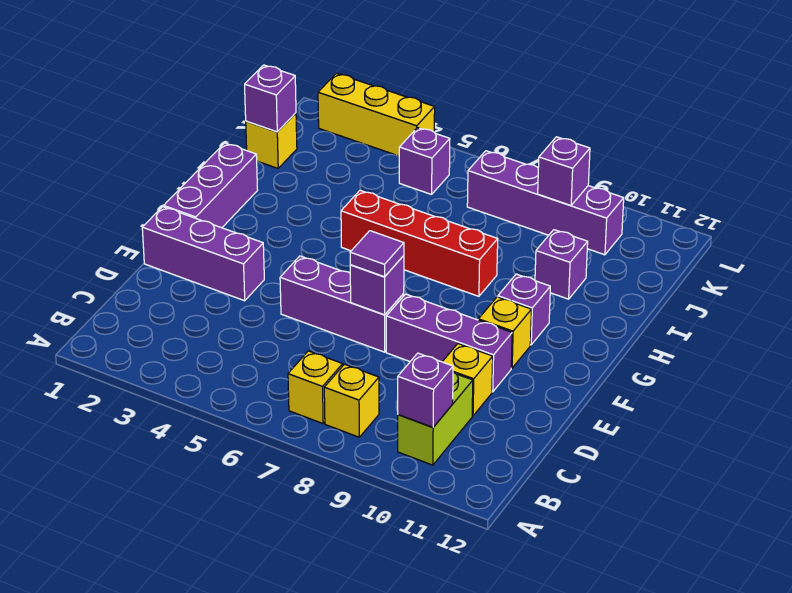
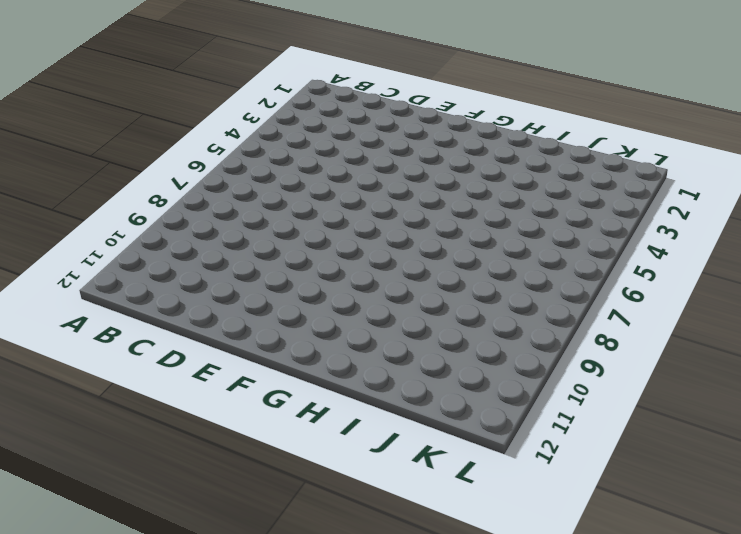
none -> yellow brick B7 level 1
none -> yellow brick B8 level 1
none -> lime brick B10:C10 level 1

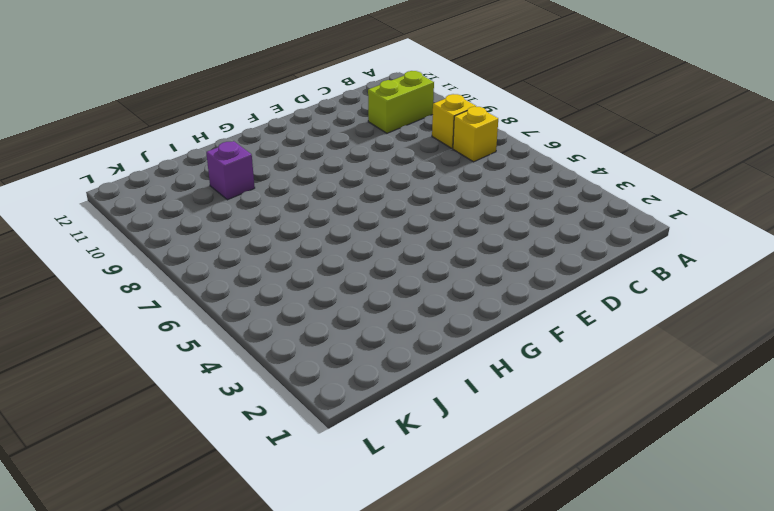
none -> yellow brick D10 level 1
none -> purple brick E1:E3 level 1
none -> purple brick E5:E7 level 1

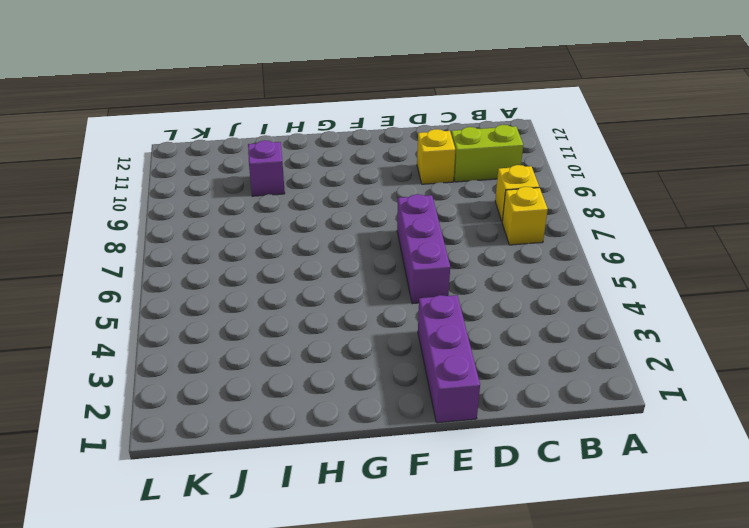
none -> purple brick E8:E10 level 1
none -> purple brick F1:H1 level 1
none -> yellow brick F10 level 1

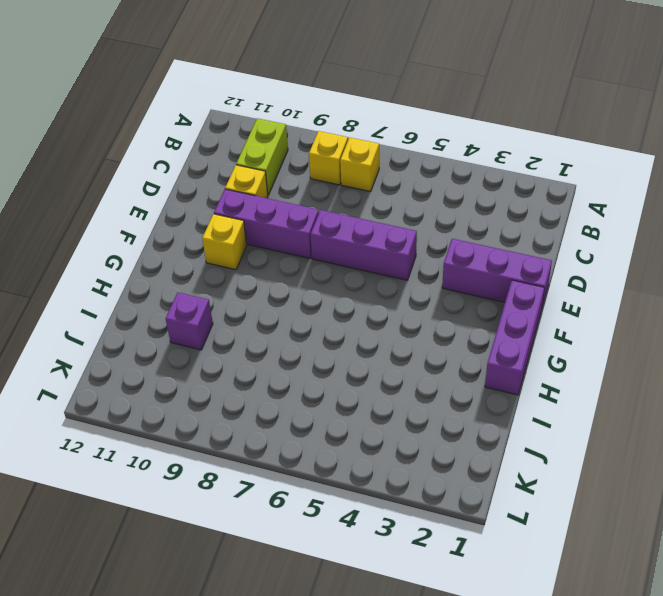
none -> purple brick G10 level 1
none -> red brick H5:H8 level 1
none -> yellow brick J1 level 1

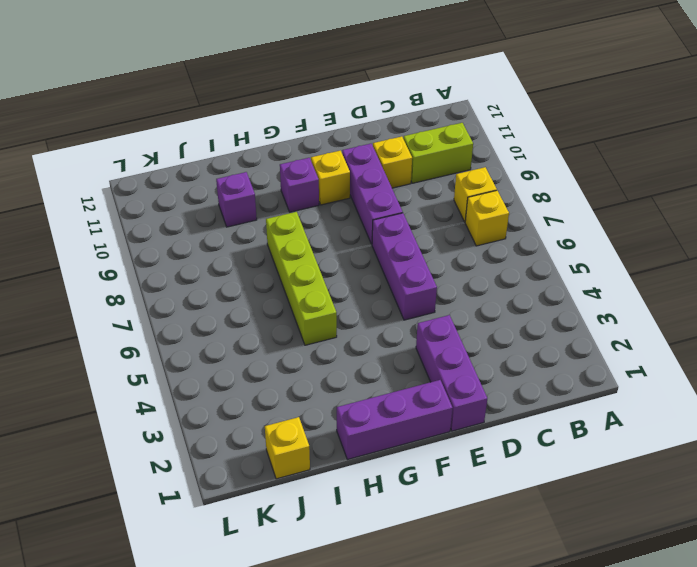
lime brick H5:H8 level 1 -> red brick H5:H8 level 1
none -> purple brick K5 level 1
none -> purple brick K7:K10 level 1
none -> yellow brick L2:L4 level 1

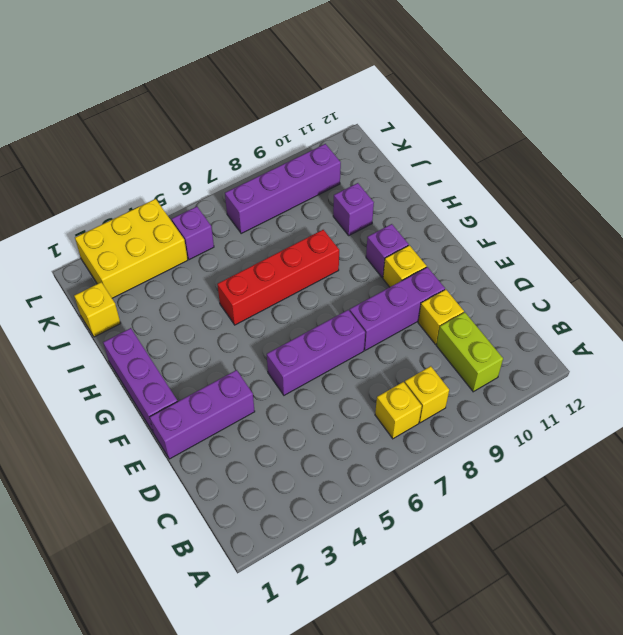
yellow brick K2:L4 level 1 -> yellow brick L2:L4 level 1
none -> purple brick B10 level 2
none -> purple brick E7 level 2
none -> purple brick J1 level 2

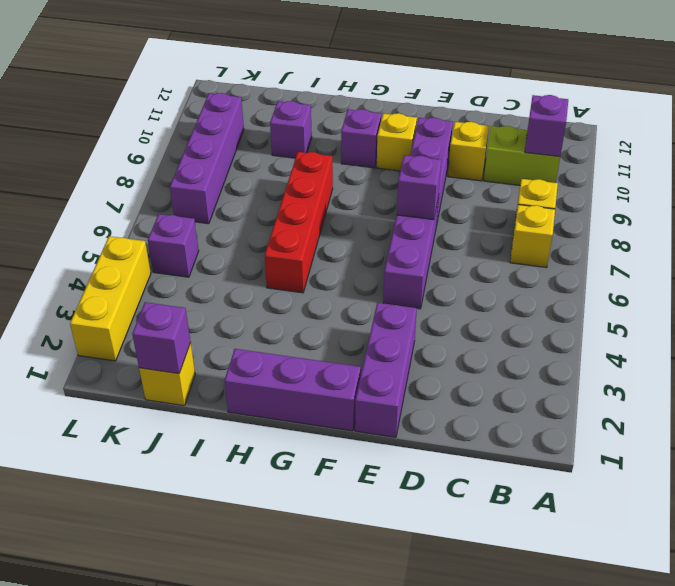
none -> purple brick K9 level 2
none -> purple tile E7 level 3

